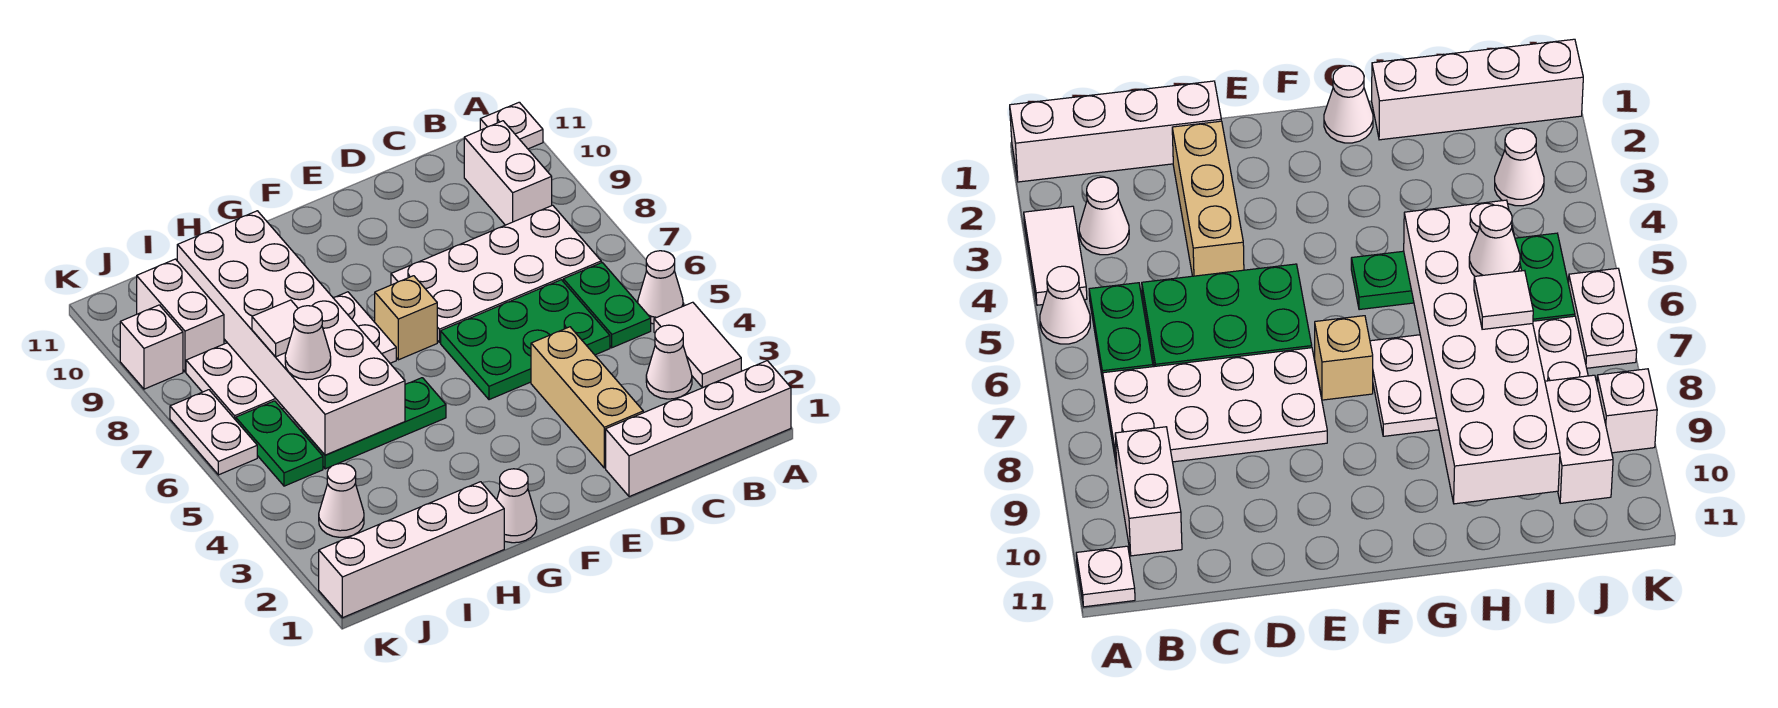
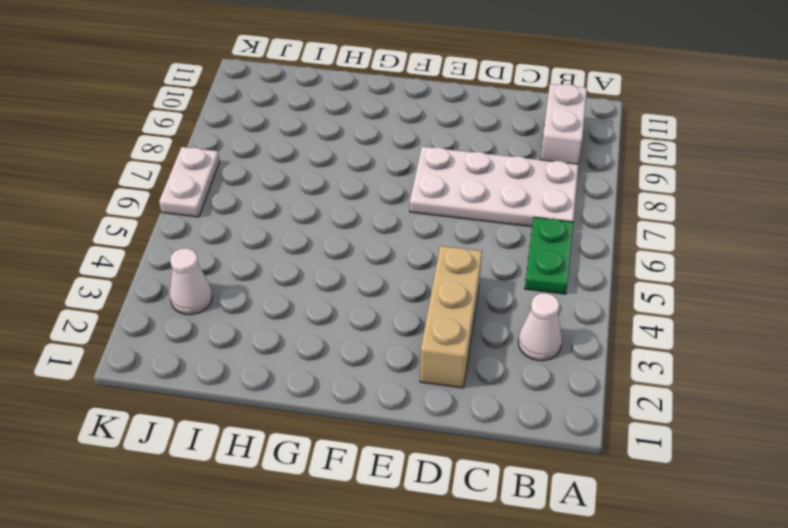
none -> white brick A1:D1 level 1
none -> white tile A3:A4 level 1
none -> white cone A5 level 1

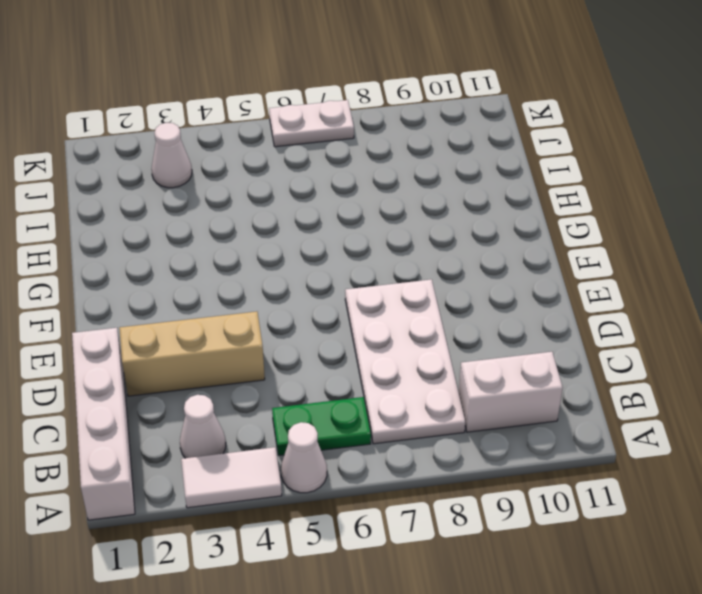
none -> white plate A11 level 1
none -> green plate C5:E6 level 1
none -> tan brick F7 level 1

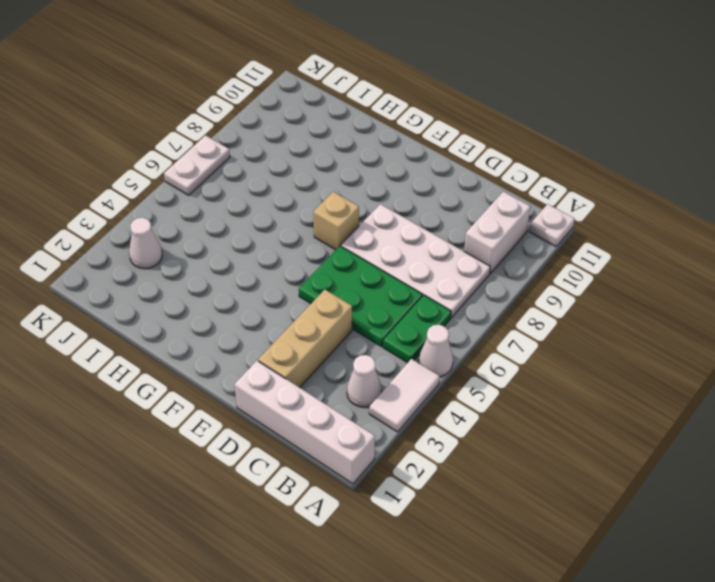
none -> white cone G1 level 1
none -> green plate G5:I5 level 1
none -> white plate G7:J8 level 1

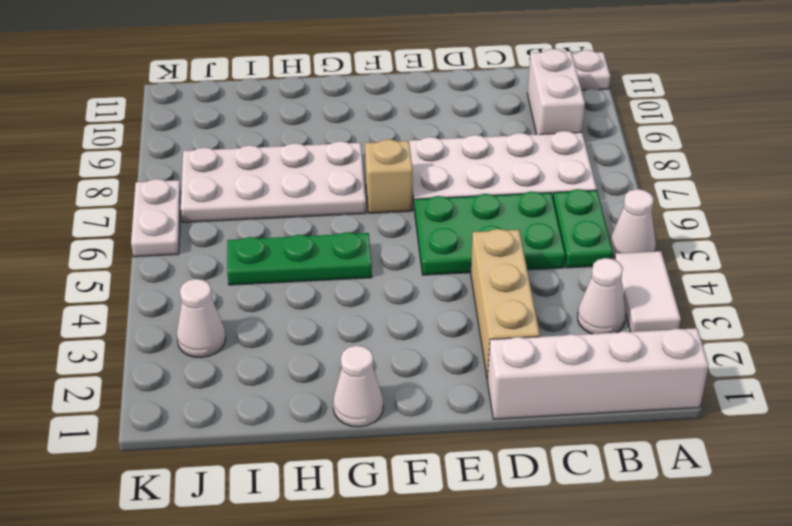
none -> white brick H1:K1 level 1
none -> green plate J5:J6 level 1
none -> white brick J9:J10 level 1

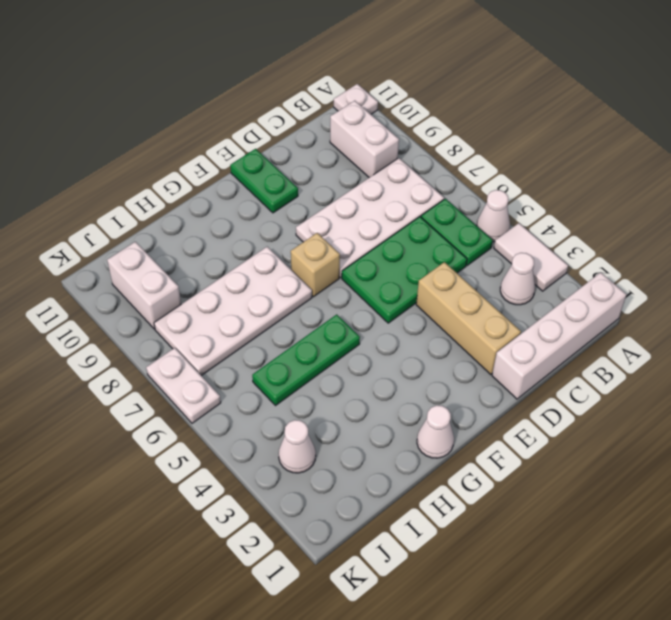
green plate E10:E11 level 1 -> green plate J5:J6 level 1
none -> white brick H1:K1 level 1
none -> white brick K9 level 1
none -> white brick H5:I10 level 2

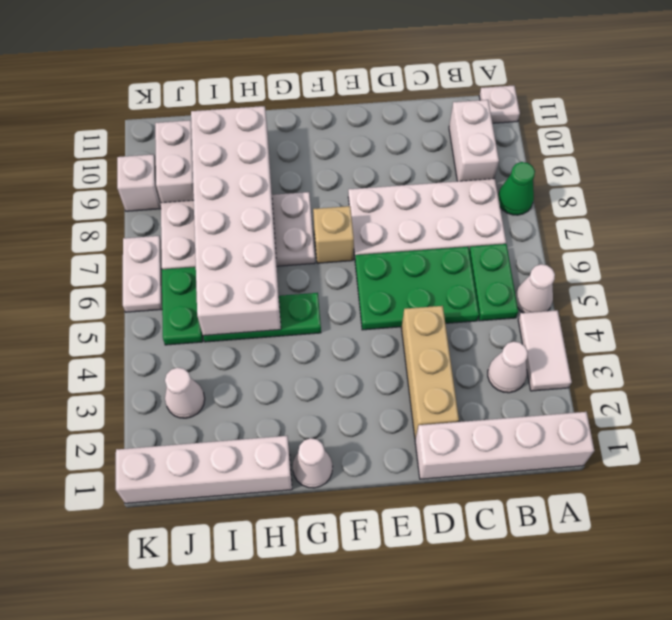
green cone A8 level 1 -> none
none -> white cone I6 level 3
none -> white tile I7 level 3

